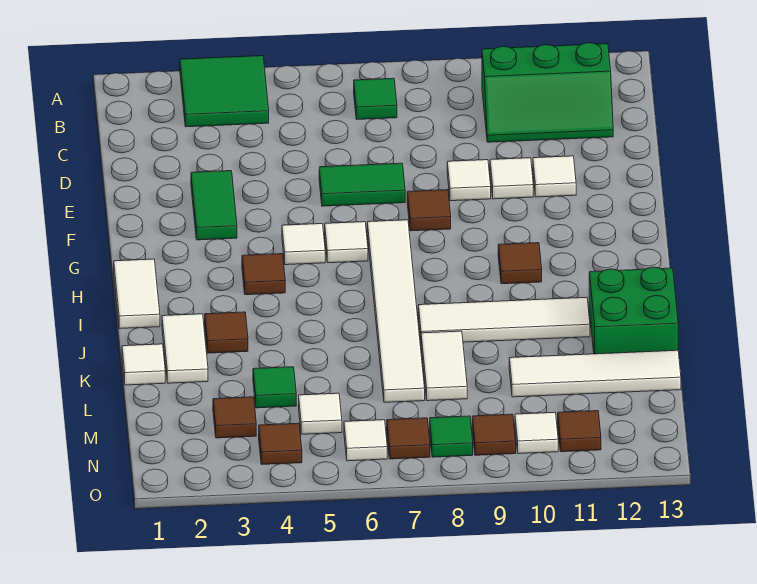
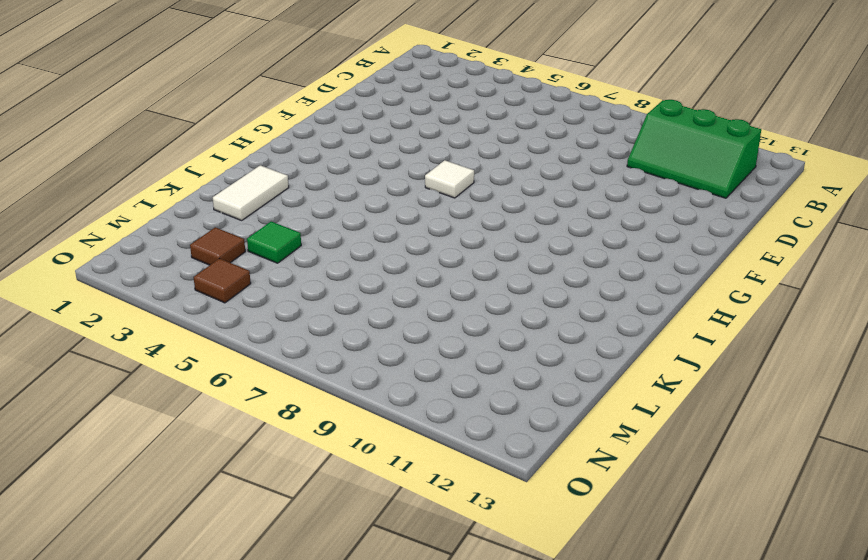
none -> green tile A3:B4 level 1
none -> green tile B7 level 1
none -> green tile E3:F3 level 1
none -> green tile E6:E7 level 1

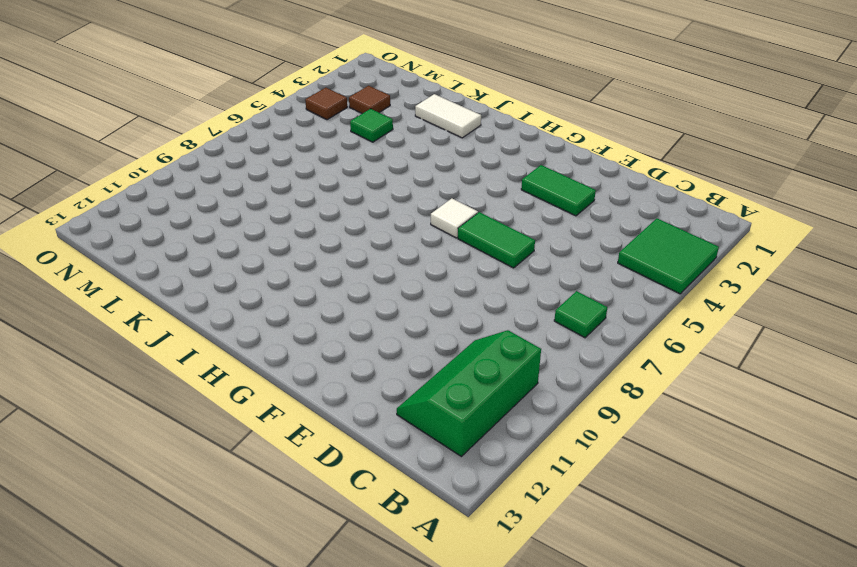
green tile E6:F6 level 1 -> green tile E6:E7 level 1
none -> white tile E9 level 1
none -> white tile E10 level 1
none -> white tile E11 level 1
none -> brown tile F8 level 1

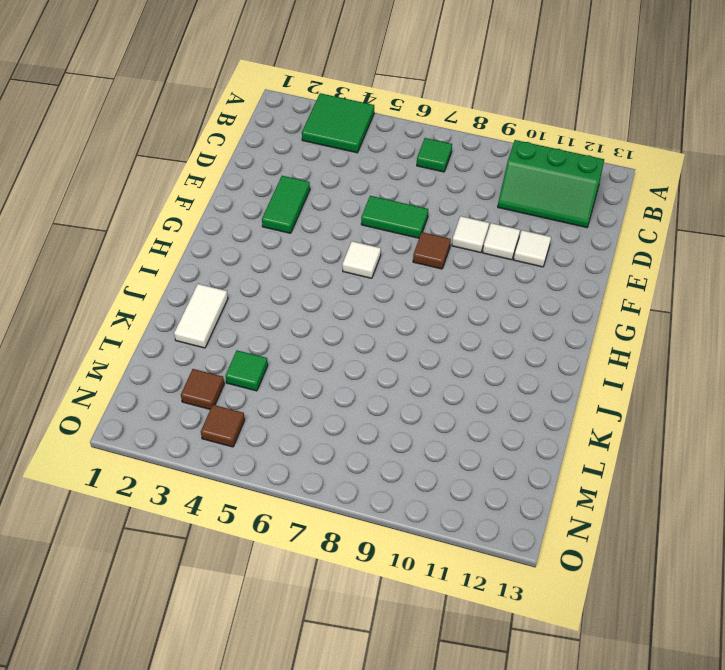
none -> white tile G5 level 1
none -> white tile G7:L7 level 1
none -> white tile H1:I1 level 1
none -> brown tile H4 level 1

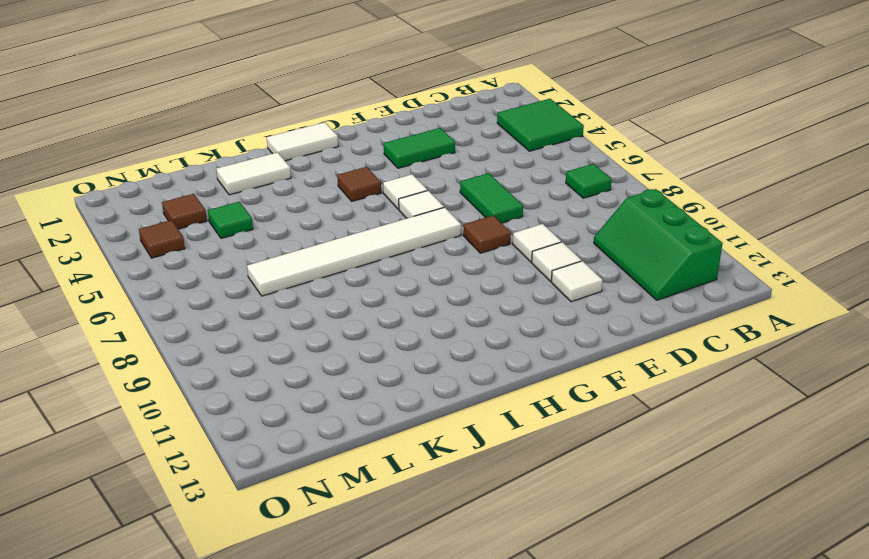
none -> brown tile H10 level 1
none -> brown tile J3 level 1
none -> white tile J8:J11 level 1
none -> green brick J12:K13 level 1

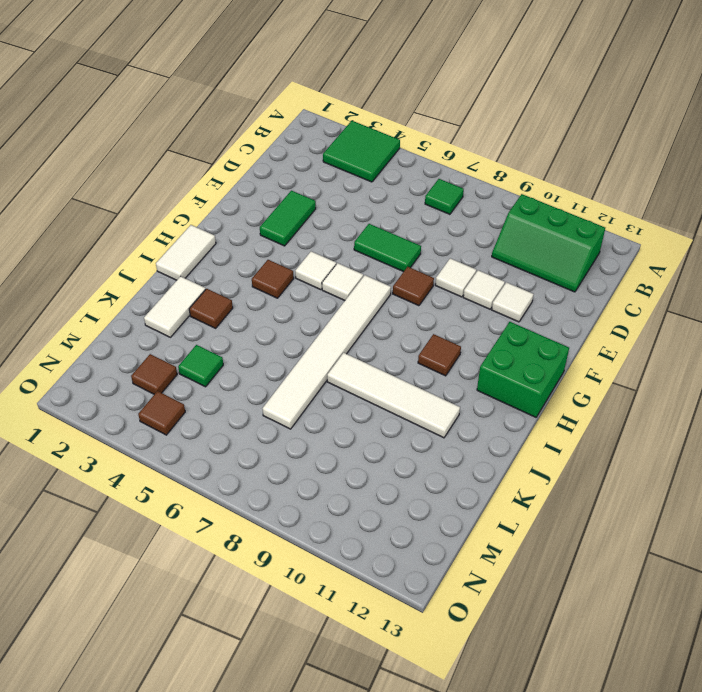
green brick G12:H13 level 1 -> green brick J12:K13 level 1
none -> white tile K1 level 1
none -> white tile K8:L8 level 1
none -> white tile L10:L13 level 1
none -> white tile M5 level 1

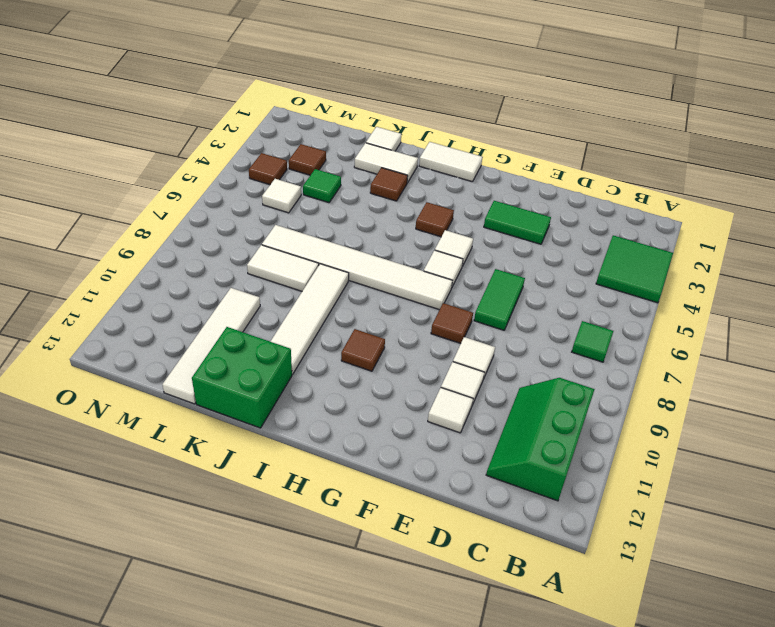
none -> white tile N6 level 1
none -> brown tile N7 level 1
none -> green tile N8 level 1
none -> brown tile N9 level 1

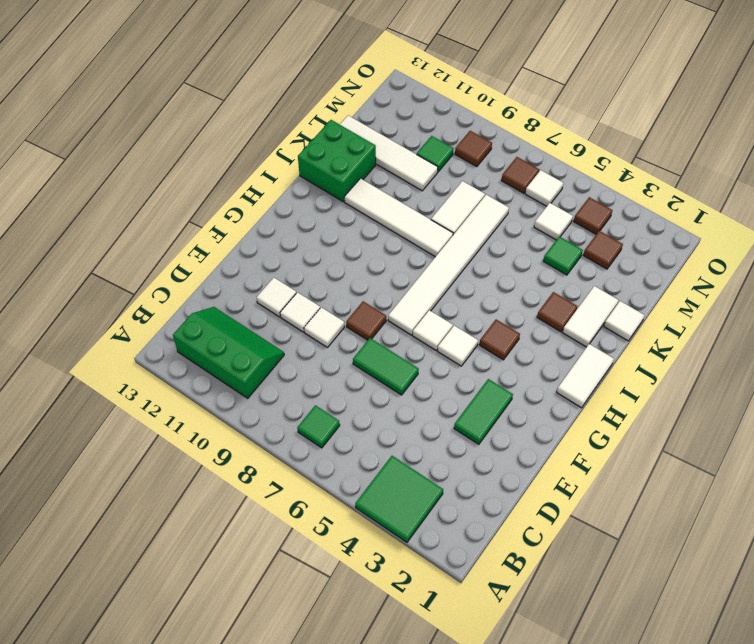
green tile M10 level 1 -> green tile N8 level 1
none -> brown tile H10 level 1
none -> white tile N10 level 1
none -> brown tile N11 level 1

